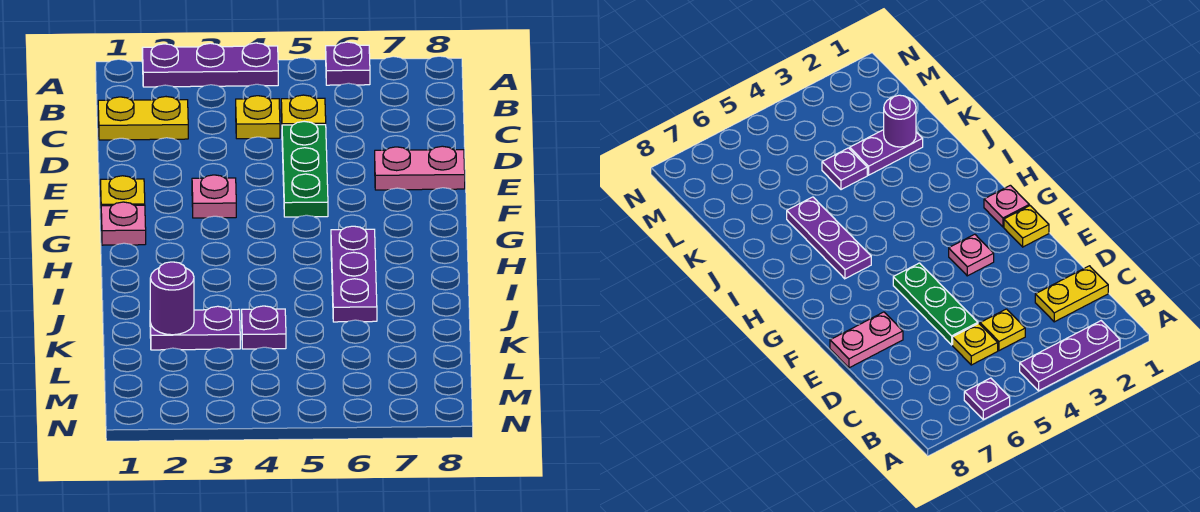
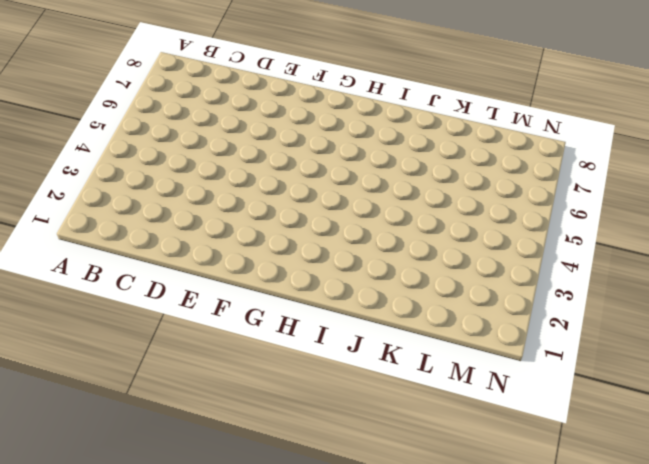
none -> purple plate A2:A4 level 1
none -> purple plate A6 level 1
none -> yellow plate C1:C2 level 1

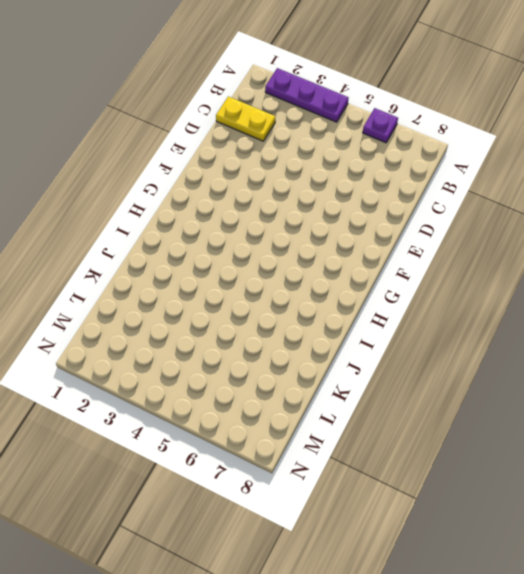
none -> yellow plate C4 level 1
none -> yellow plate C5 level 1
none -> green plate D5:F5 level 1

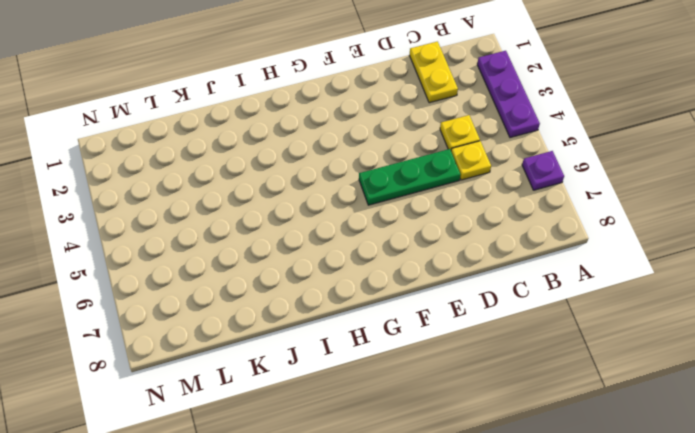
none -> pink plate E7:E8 level 1
none -> yellow plate F1 level 1
none -> pink plate F3 level 1

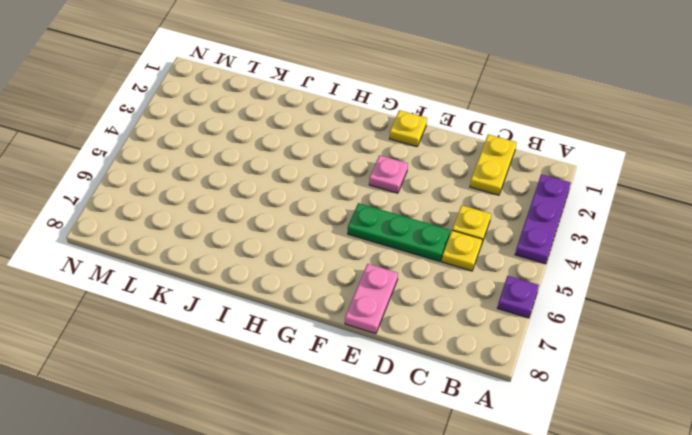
none -> pink plate G1 level 1
none -> purple plate H6:J6 level 1
none -> purple plate K2:K3 level 1

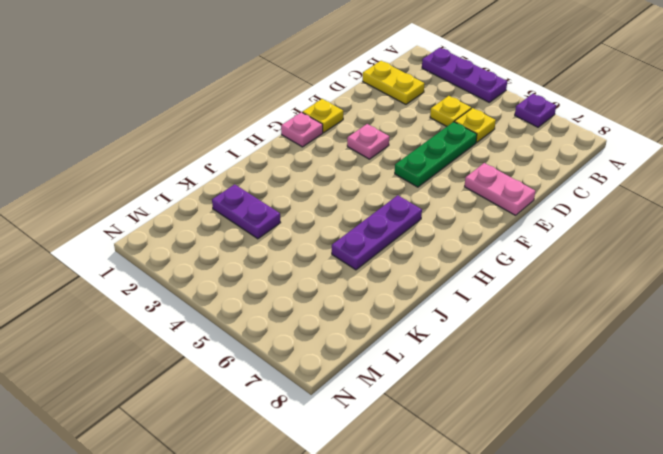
none -> purple plate K4 level 1
none -> purple round brick K2 level 2

